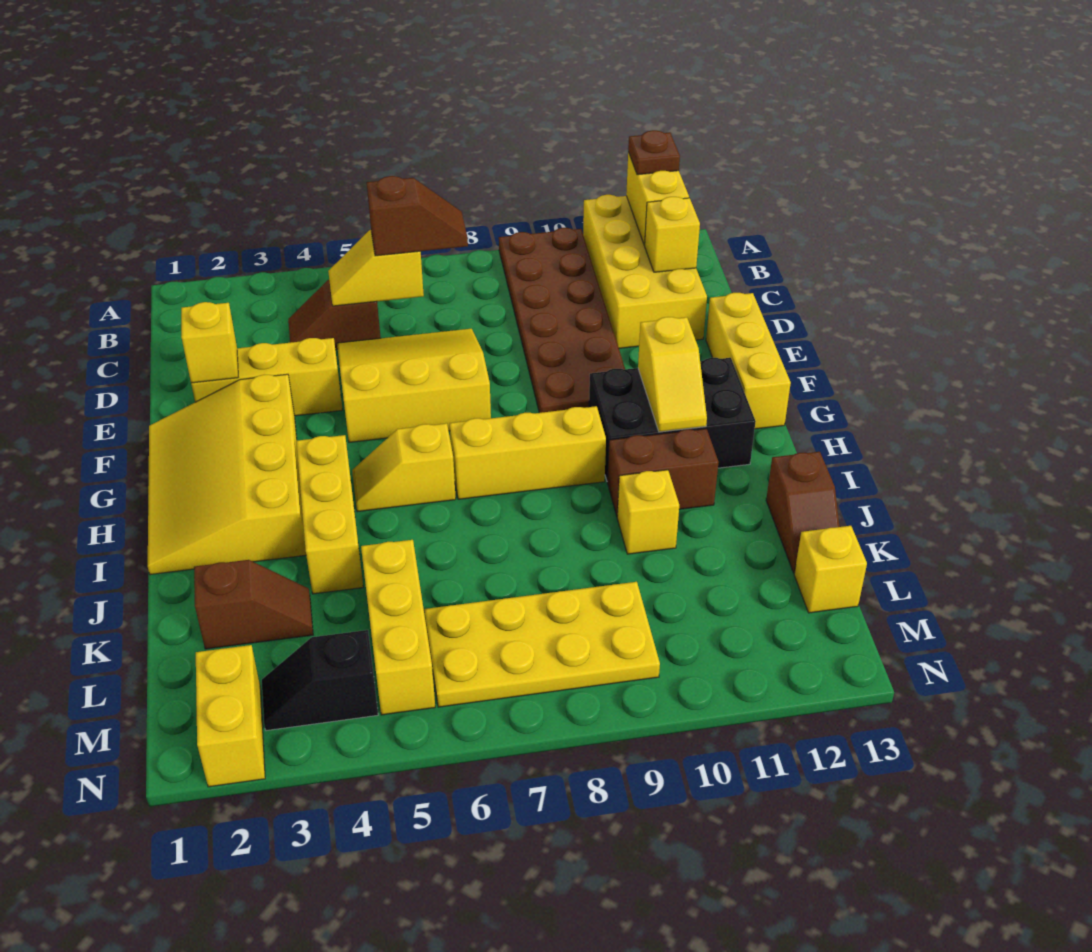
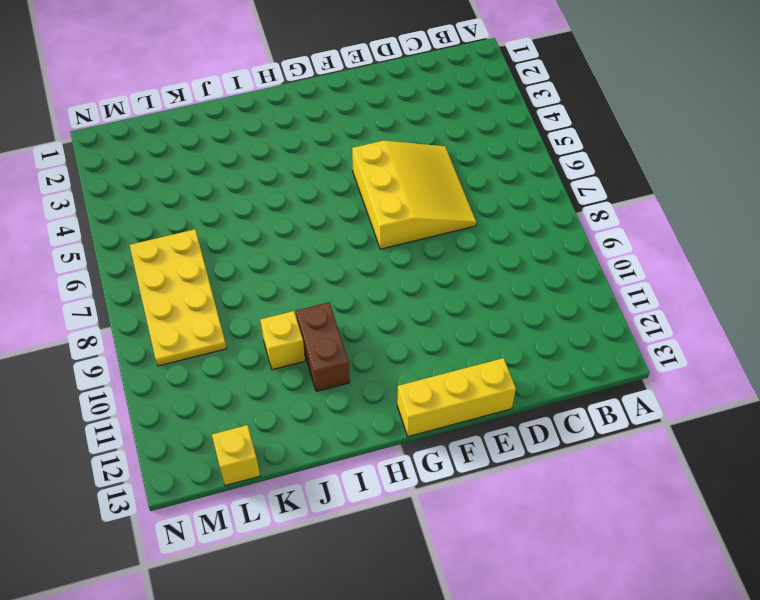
none -> brown plate A9:F10 level 1
none -> yellow brick A11:D12 level 1
none -> brown slope C4:C5 level 1 top 5

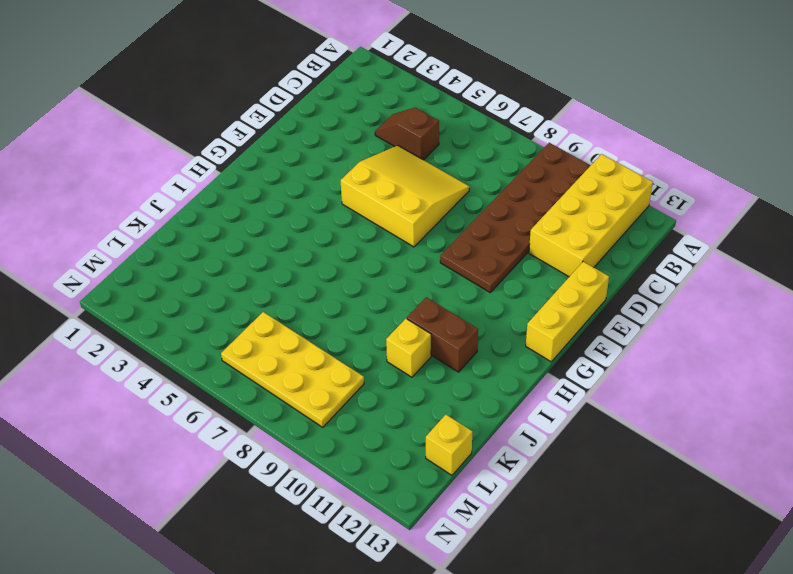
none -> yellow brick E2:E4 level 1
none -> yellow slope F1:I3 level 1 top 3
none -> black brick G10:H12 level 1

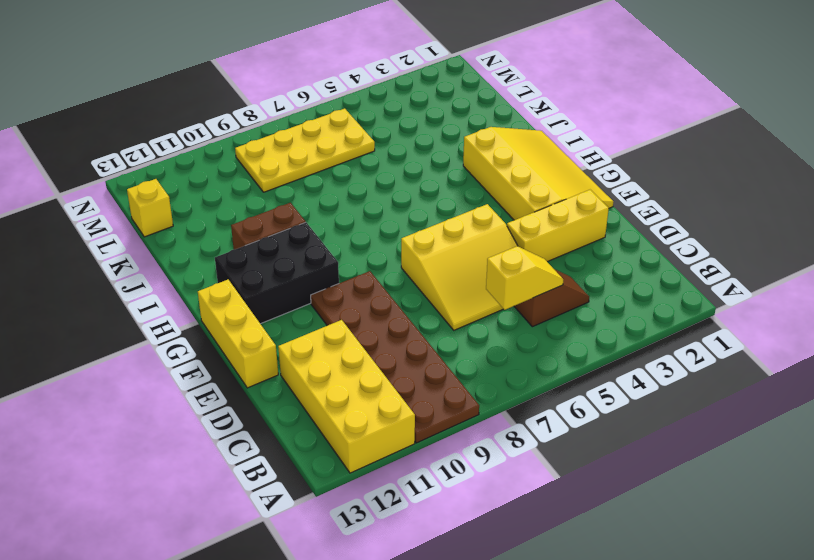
none -> yellow brick H4:J4 level 1
none -> yellow slope H5:H6 level 1 top 6
none -> yellow brick H7:H9 level 1

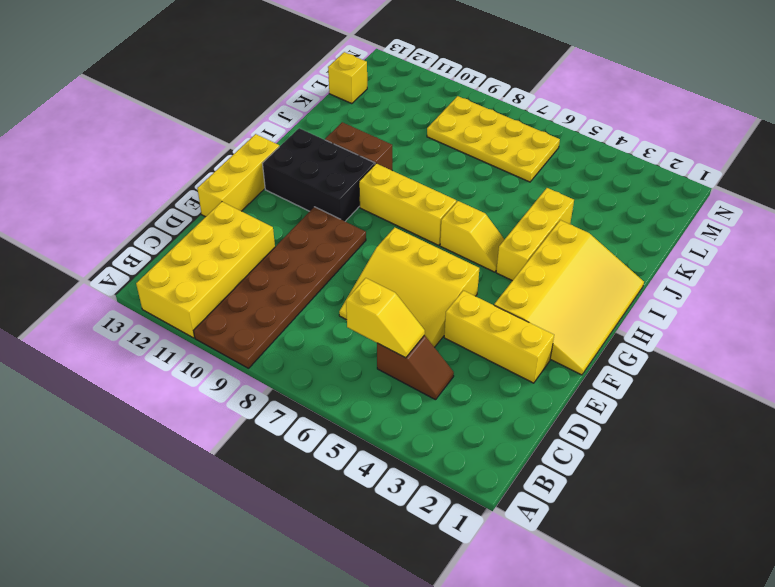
none -> yellow brick J10 level 1
none -> brown slope J13:K13 level 1 top J
none -> brown slope K2:K3 level 1 top 2

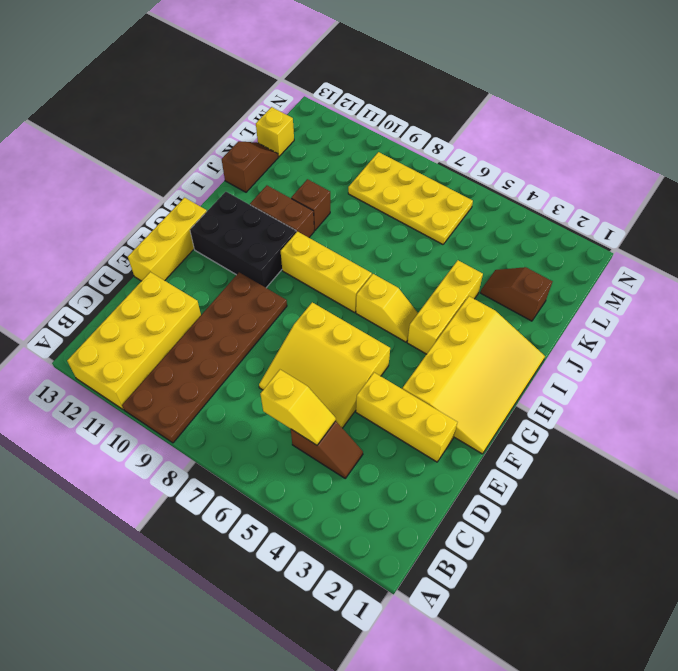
brown brick J10 level 1 -> yellow brick J10 level 1
none -> yellow brick K5:M5 level 1
none -> yellow brick M2:N2 level 1
none -> black slope M3:M4 level 1 top 4

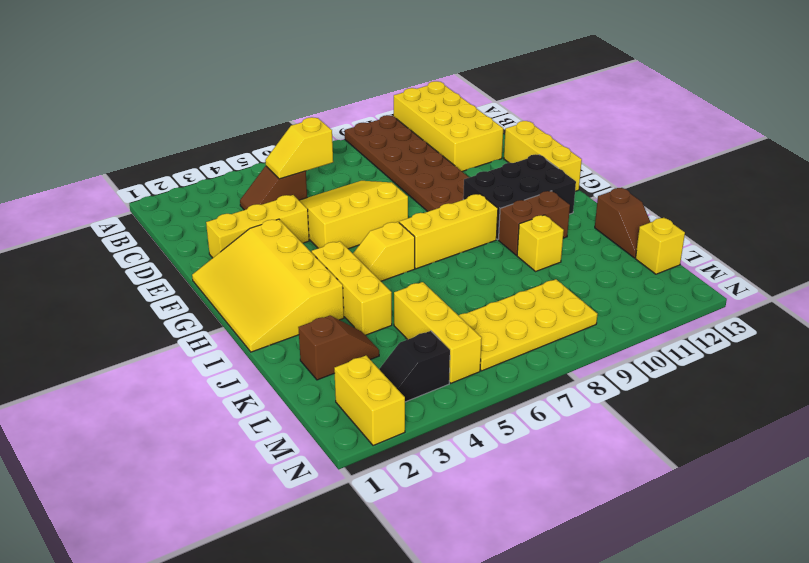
none -> yellow brick A12:B12 level 2
none -> yellow brick C12 level 2
none -> yellow brick E2 level 2

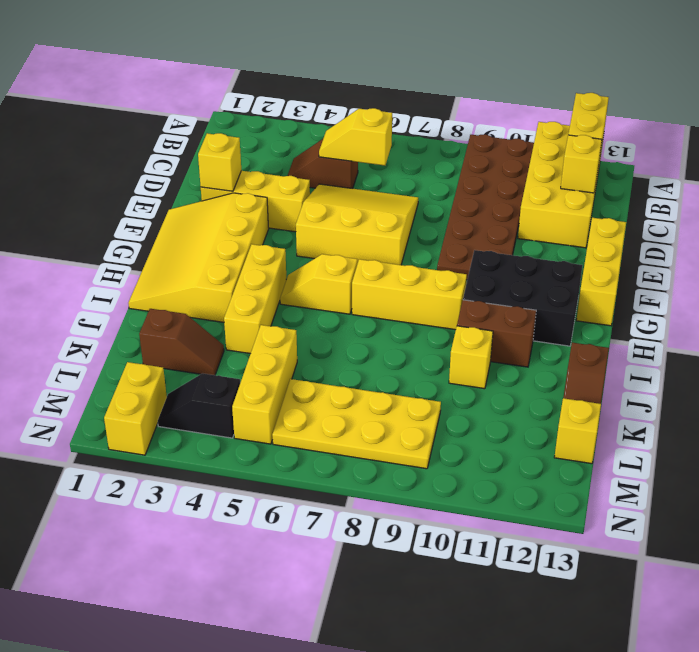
none -> yellow slope G11:H11 level 2 top G
none -> brown plate A12 level 3
none -> brown slope C6:C7 level 3 top 6

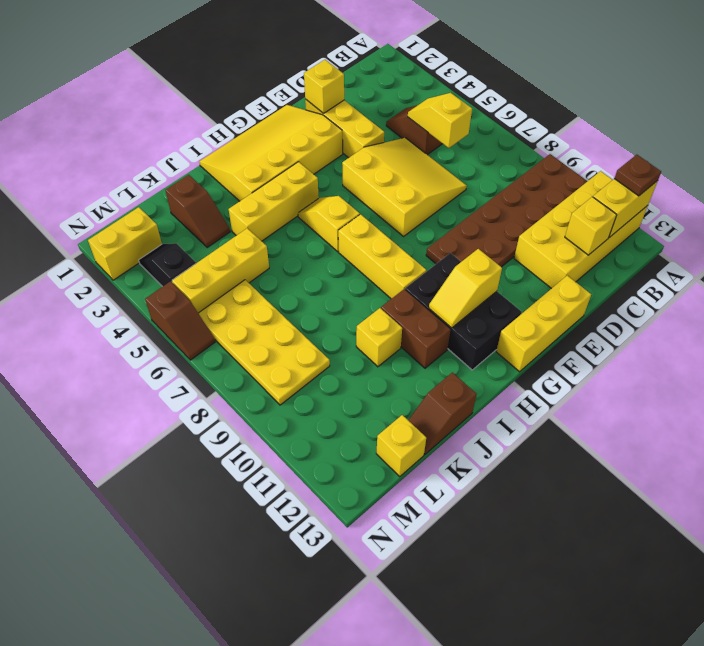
brown slope N5:N6 level 1 top 5 -> brown slope C6:C7 level 3 top 6

